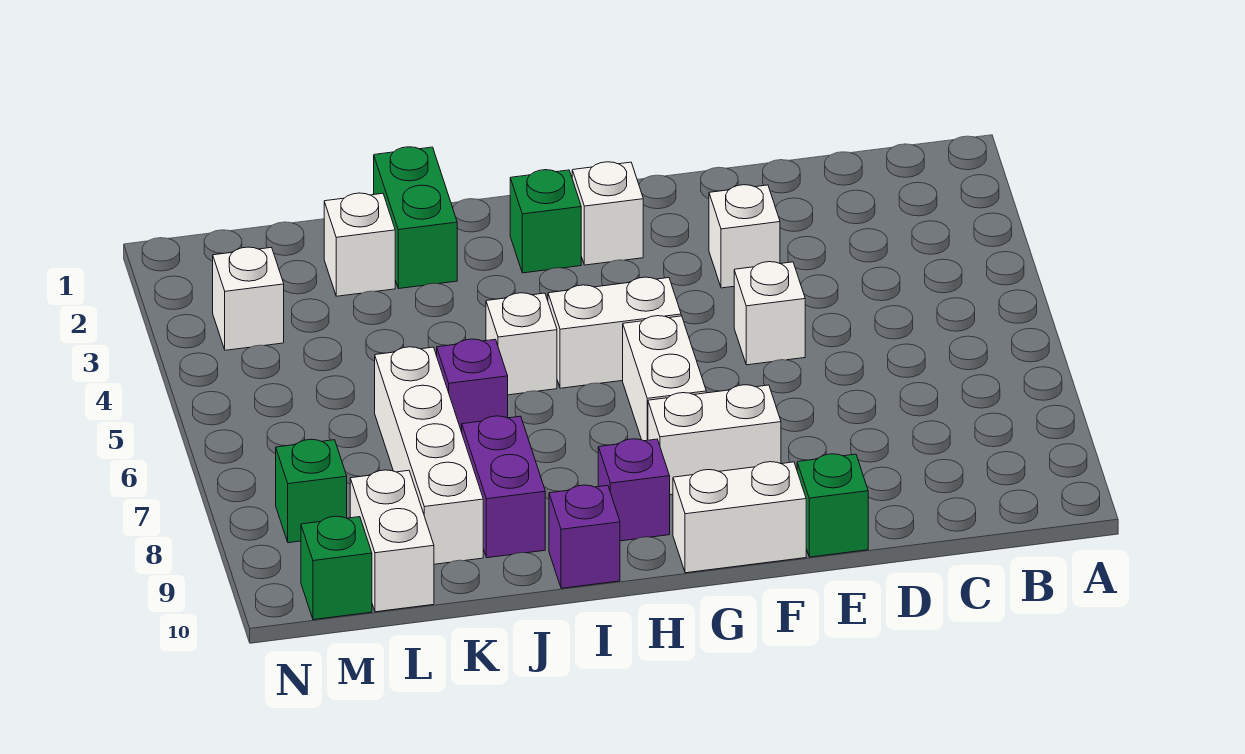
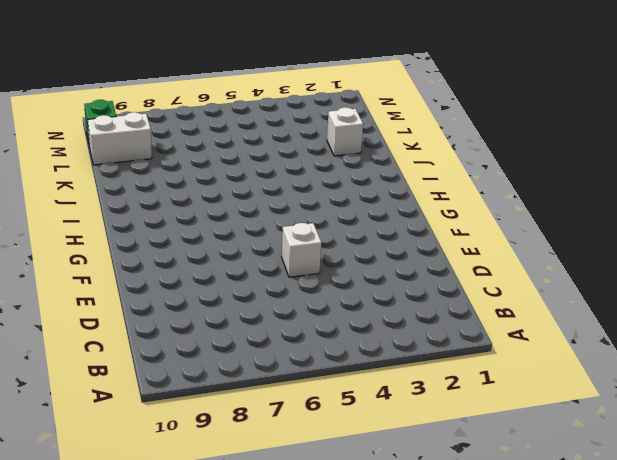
none -> white brick E3 level 1
none -> green brick E10 level 1
none -> white brick F8:G8 level 1

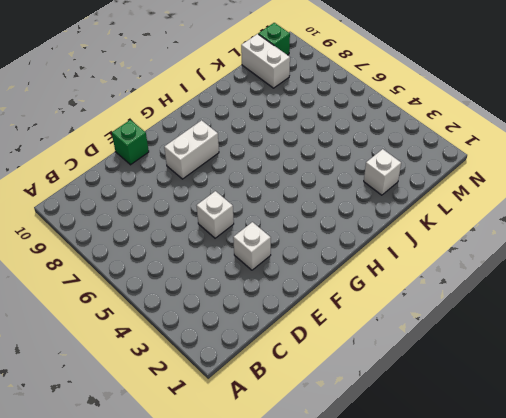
none -> white brick F10:G10 level 1
none -> white brick G2 level 1
none -> white brick G5:H5 level 1

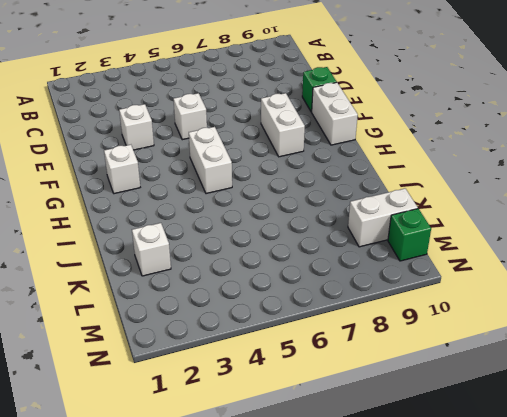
none -> white brick G6:G7 level 1
none -> green brick H2 level 1
none -> purple brick H9 level 1

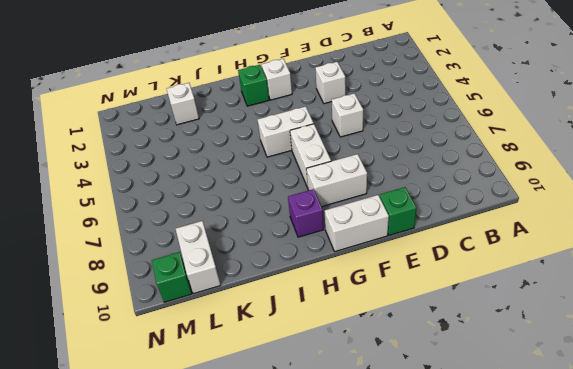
none -> white brick I5 level 1
none -> purple brick I10 level 1
none -> green brick J1:J2 level 1

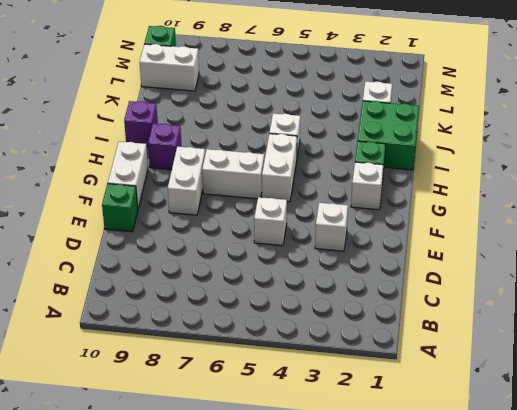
green brick I1:J2 level 1 -> green brick J1:J2 level 1
none -> purple brick J6 level 1
none -> purple brick J8:J9 level 1
none -> white brick K6:K9 level 1

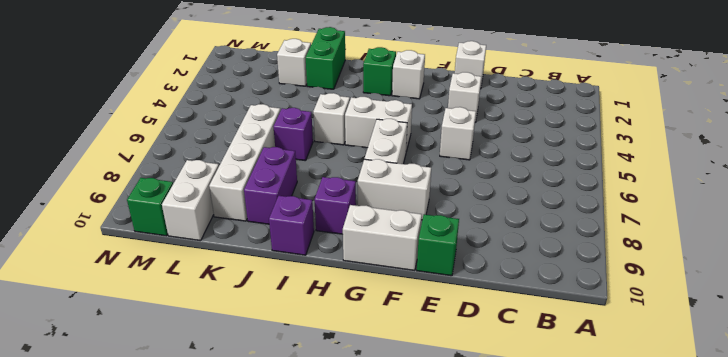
white brick E1 level 1 -> white brick M3 level 1
none -> green brick M8 level 1

